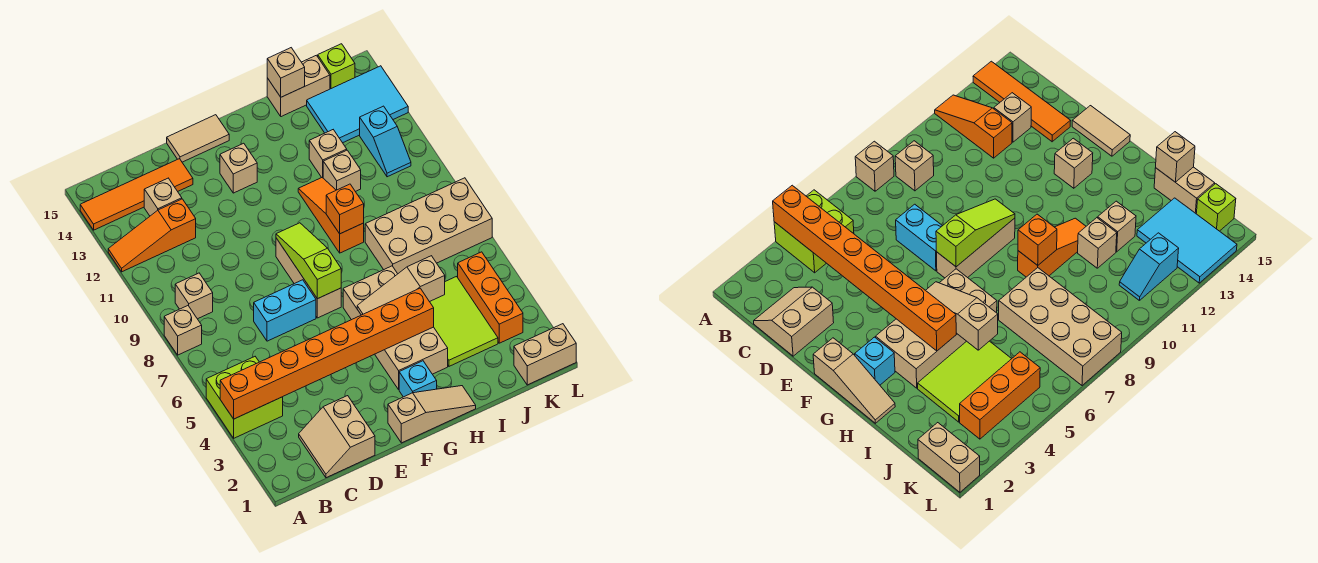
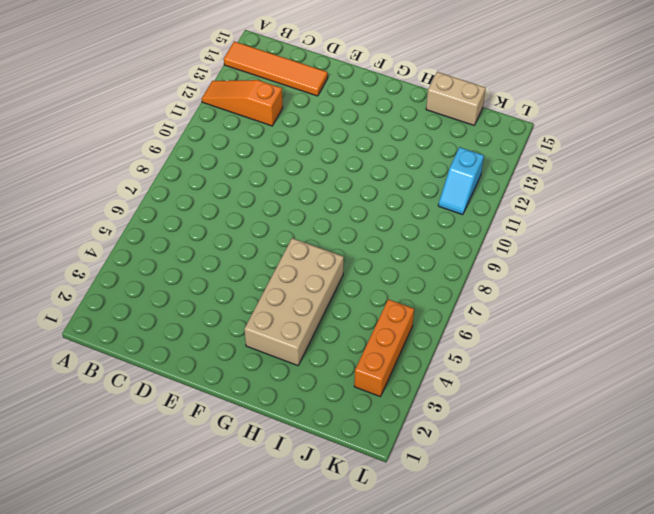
none -> lime brick A4:B5 level 1
none -> tan brick A8 level 1
none -> tan brick B9 level 1
none -> tan slope C1:D2 level 1 top D

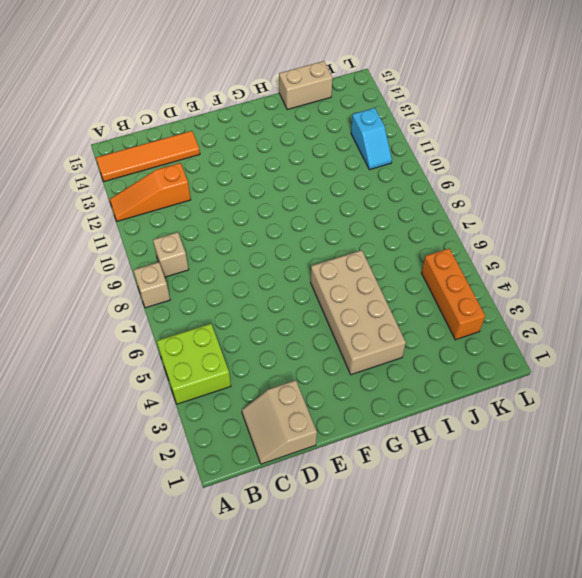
none -> tan brick C13 level 1
none -> cyan brick D7:E7 level 1
none -> tan tile E15:F15 level 1
none -> tan slope F1:H1 level 1 top F

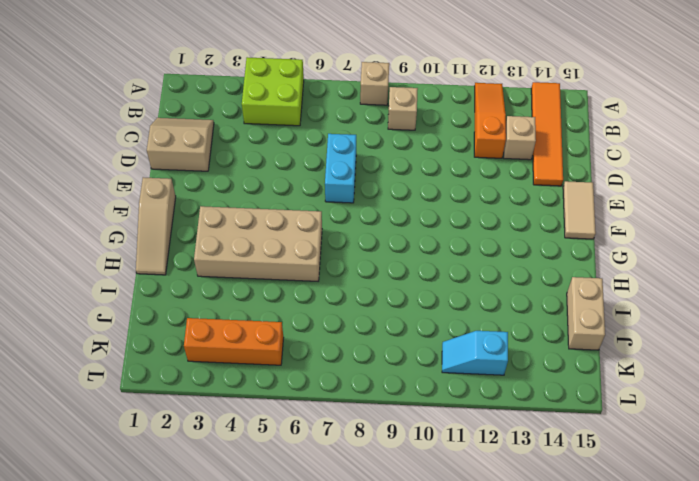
none -> tan brick F7:F9 level 1
none -> tan brick F13 level 1
none -> cyan brick G2 level 1
none -> orange slope H9:H11 level 1 top 9

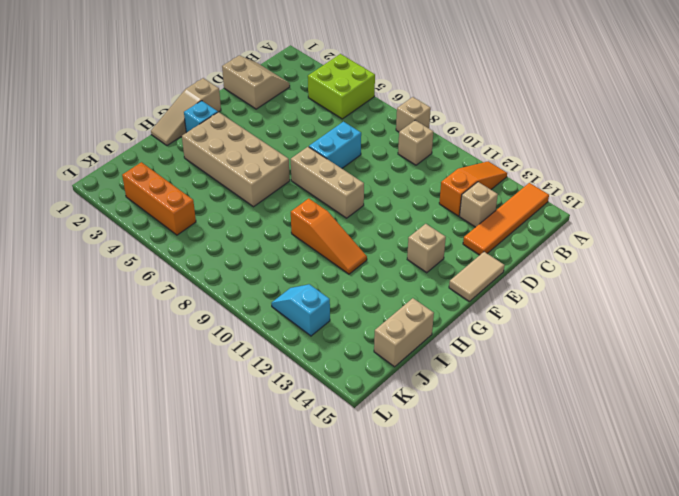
none -> lime tile I3:J5 level 1
none -> tan brick I7:L8 level 1
none -> tan brick I11 level 1
none -> tan brick I12 level 1

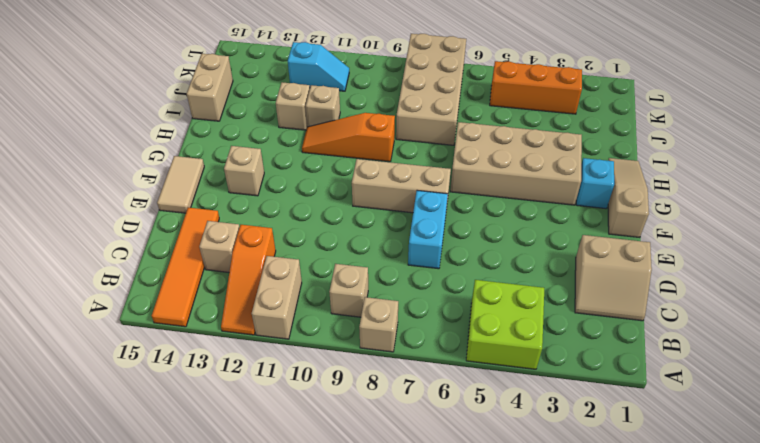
tan brick A11:B11 level 1 -> tan brick K1:L1 level 1
none -> lime tile I3:J5 level 1
none -> cyan tile J13:L14 level 1
none -> lime brick K15 level 1
none -> orange brick A4:H4 level 2

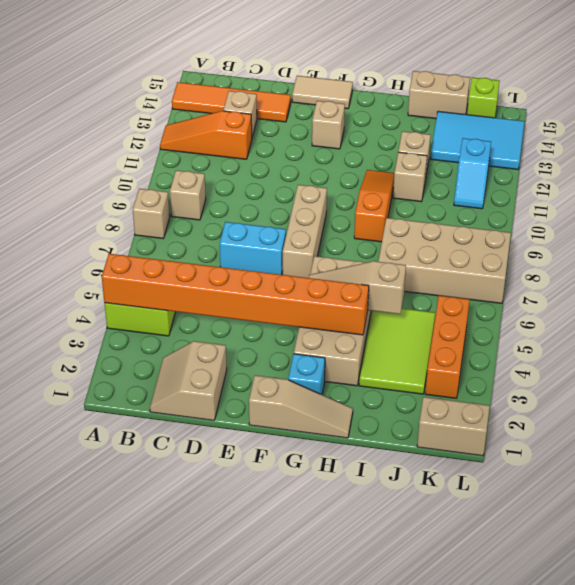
none -> lime slope F7:F9 level 2 top 7
none -> orange brick H9 level 2
none -> tan brick I15 level 2

